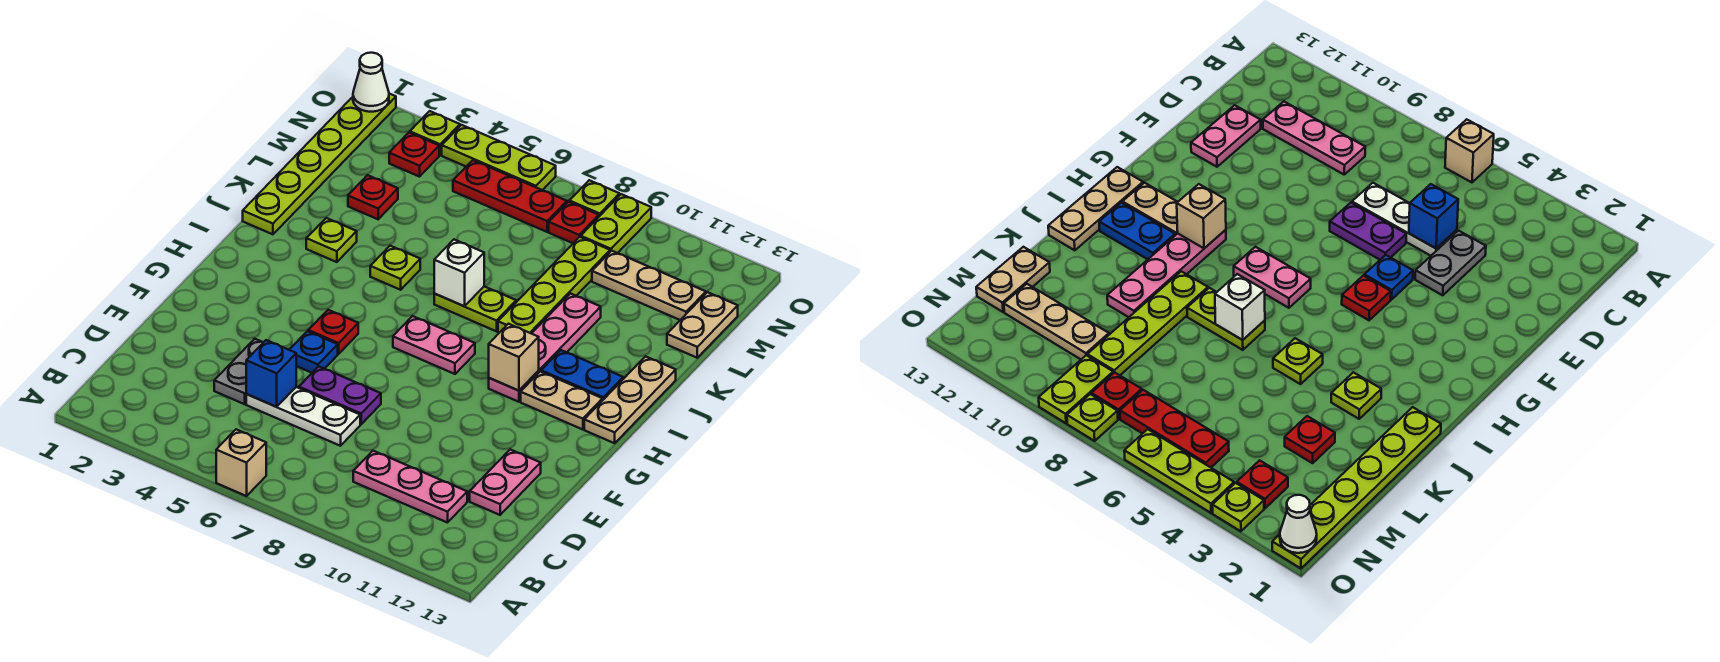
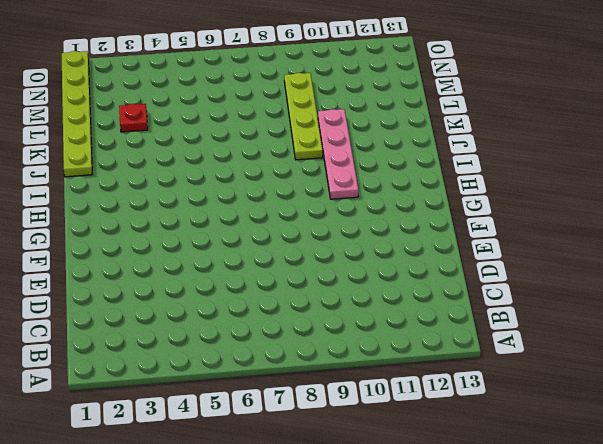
none -> tan brick A6 level 1
none -> pink plate C9:C11 level 1
none -> grey plate D4:E4 level 1
none -> white plate D5:D7 level 1

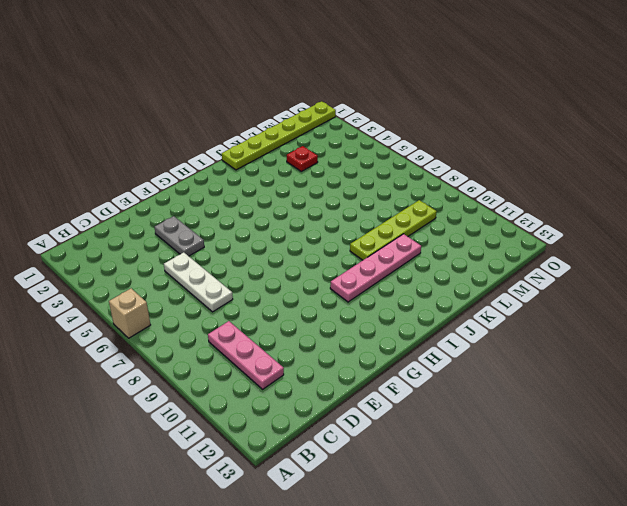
grey plate E3:E4 level 1 -> grey plate D4:E4 level 1
none -> pink plate D12:E12 level 1
none -> purple plate E6:E7 level 1
none -> blue plate F5 level 1
none -> red plate G5 level 1

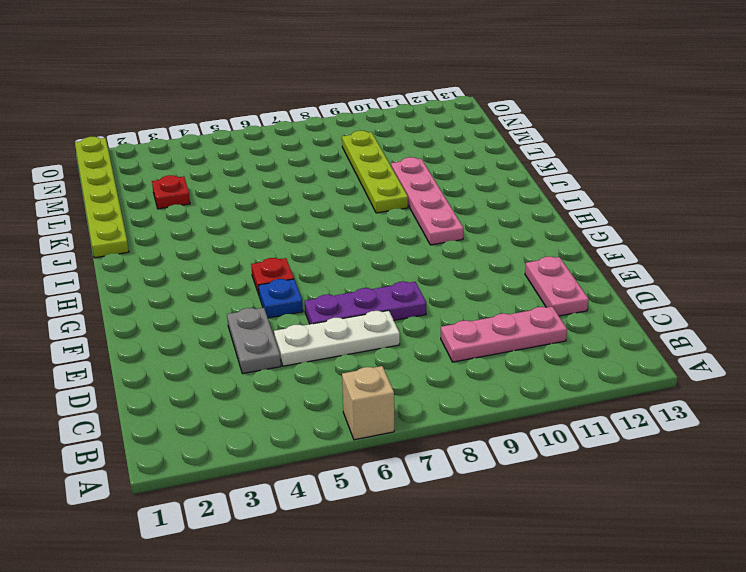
purple plate E6:E8 level 1 -> purple plate E6:E7 level 1
none -> pink plate H7:H8 level 1
none -> tan plate H11:H12 level 1
none -> tan plate H13:J13 level 1
none -> blue plate I11:I12 level 1

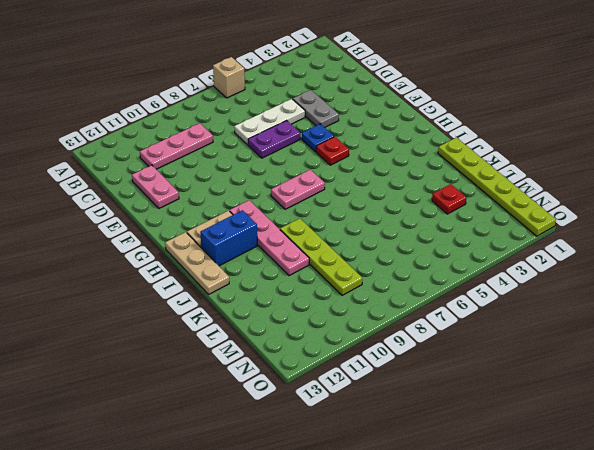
blue brick I11:I12 level 1 -> blue plate I11:I12 level 1
none -> lime plate J3 level 1
none -> lime plate J5 level 1
none -> lime plate J7:J8 level 1
none -> tan plate L13:M13 level 1

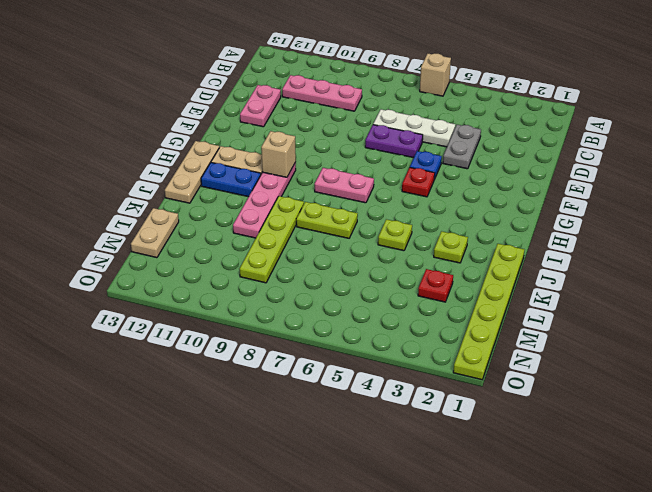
none -> tan plate M10:M12 level 1
none -> red plate N3 level 1
none -> red plate N5:N7 level 1
none -> red plate N8 level 1

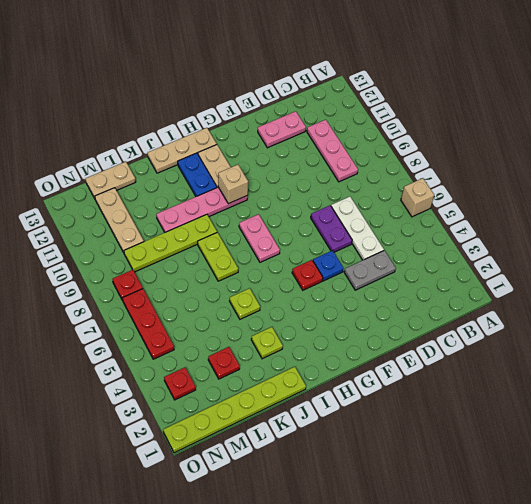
none -> lime plate N9:O9 level 1
none -> lime plate O3 level 1
none -> lime plate O4:O6 level 1
none -> lime plate O8 level 1

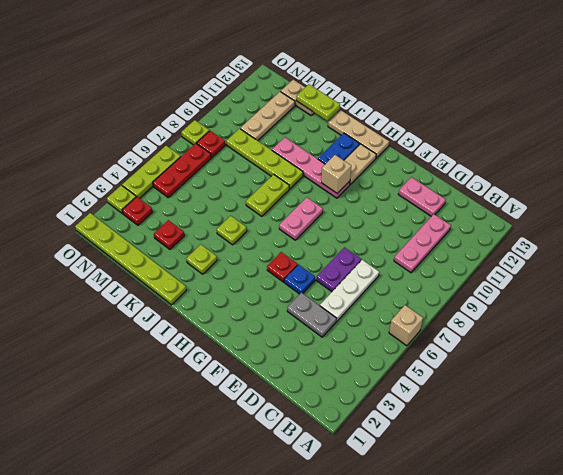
lime plate K13:L13 level 2 -> lime plate N9:O9 level 1
none -> blue brick D5 level 2
none -> white brick J7 level 2
none -> white cone O1 level 2

